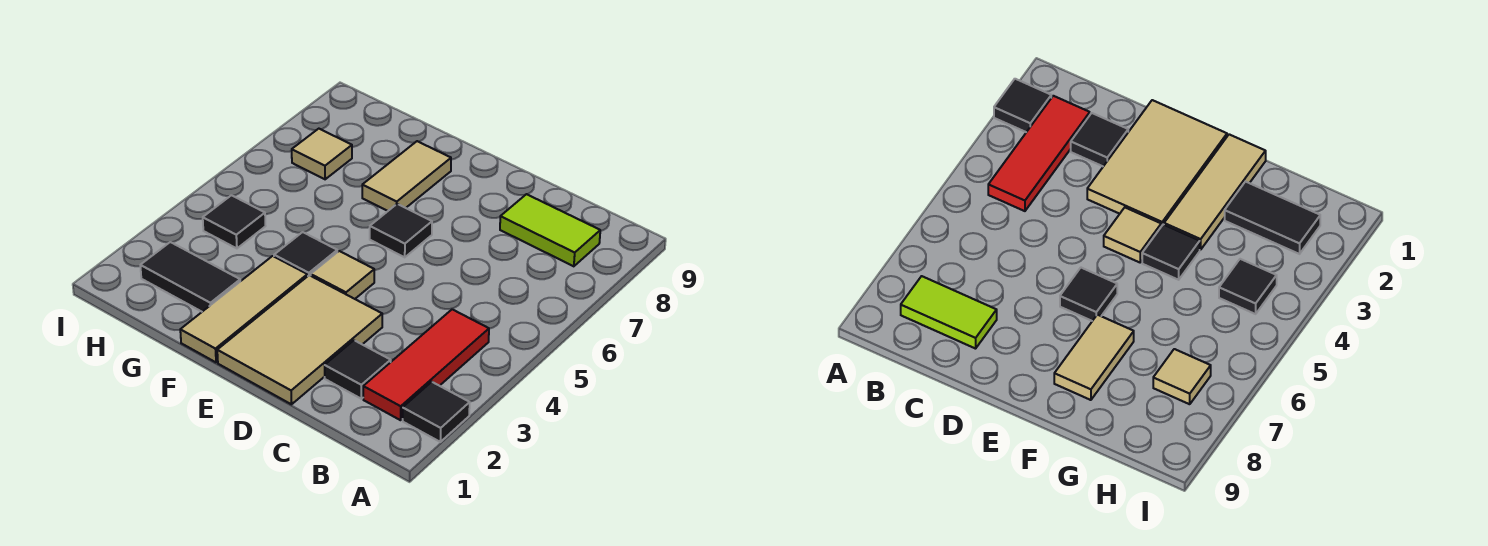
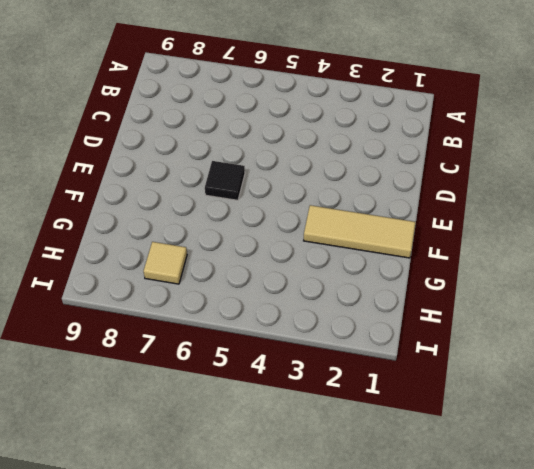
none -> black tile A2 level 1
none -> red tile B2:B4 level 1
none -> lime tile B8:C8 level 1

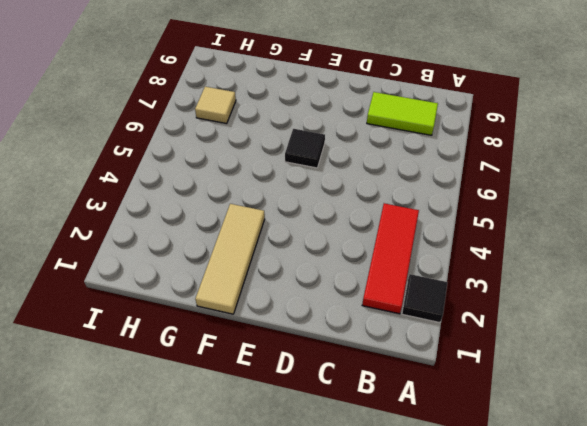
none -> black tile C2 level 1
none -> tan tile D1:E3 level 1
none -> tan tile E4 level 1

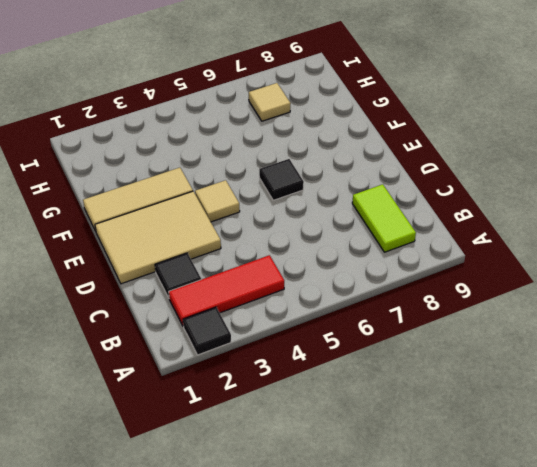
none -> black tile F4 level 1
none -> tan tile F7:F8 level 1
none -> black tile G2:H2 level 1

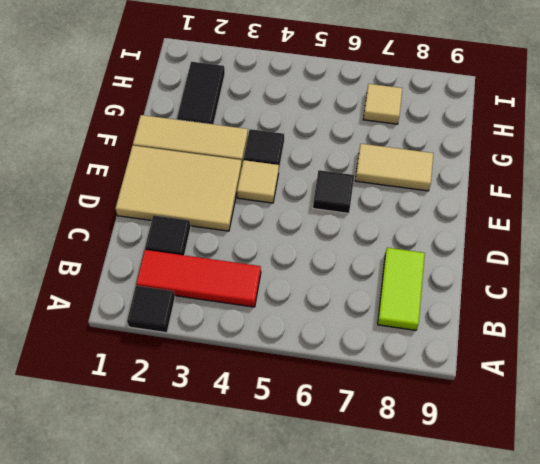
none -> black tile H4 level 1

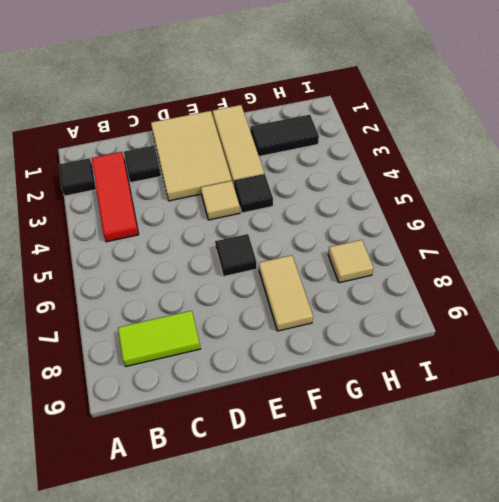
none -> black tile H4 level 1

